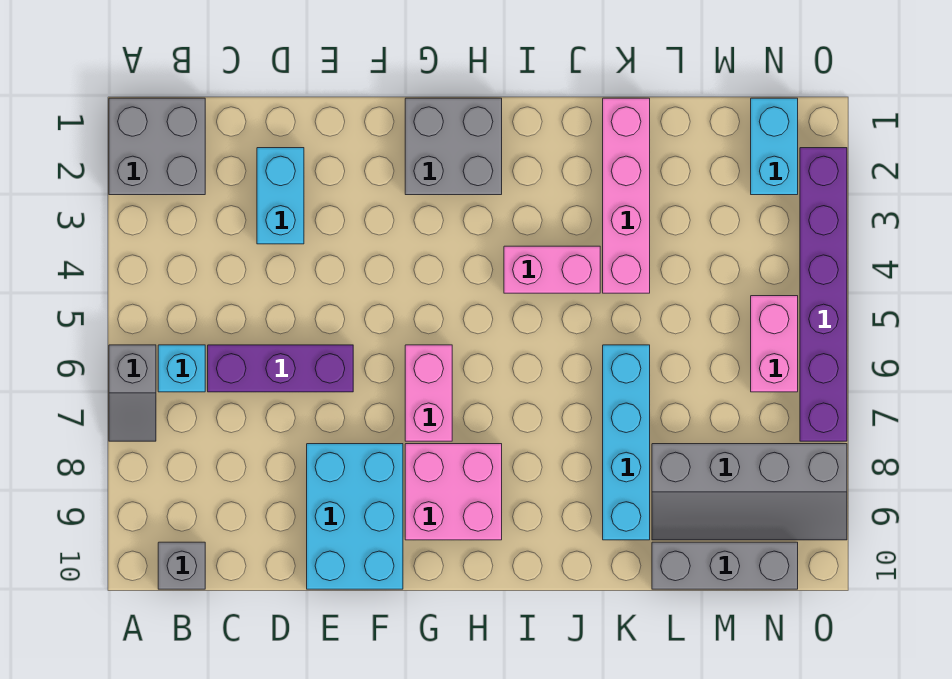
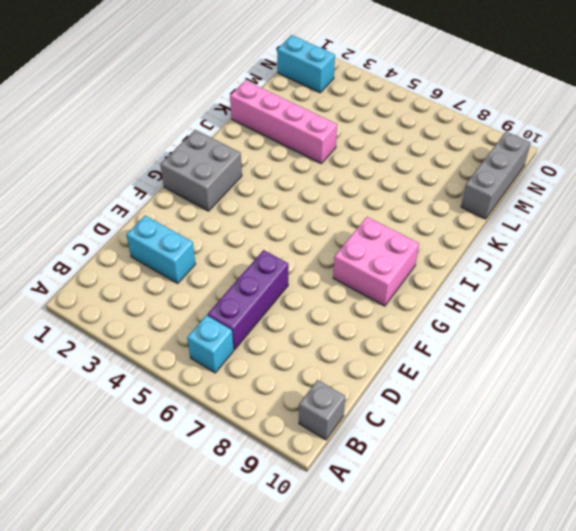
none -> grey brick A1:B2 level 1
none -> grey slope A6:A7 level 1 top 6
none -> cyan brick E8:F10 level 1

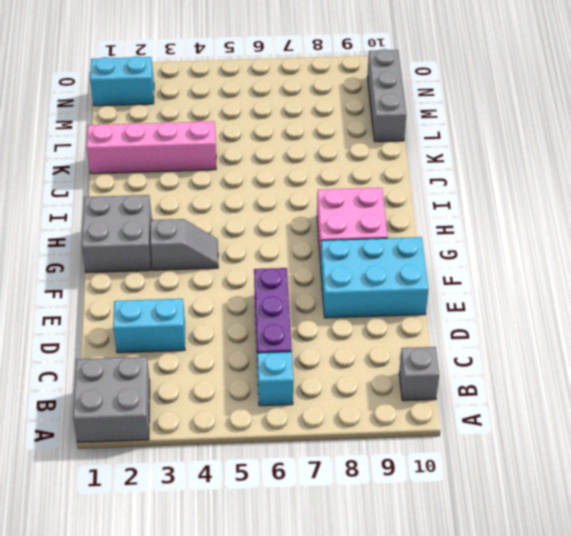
grey slope G3:G4 level 1 top 3 -> grey slope A6:A7 level 1 top 6
none -> pink brick G6:G7 level 1
none -> pink brick I4:J4 level 1
none -> cyan brick K6:K9 level 1

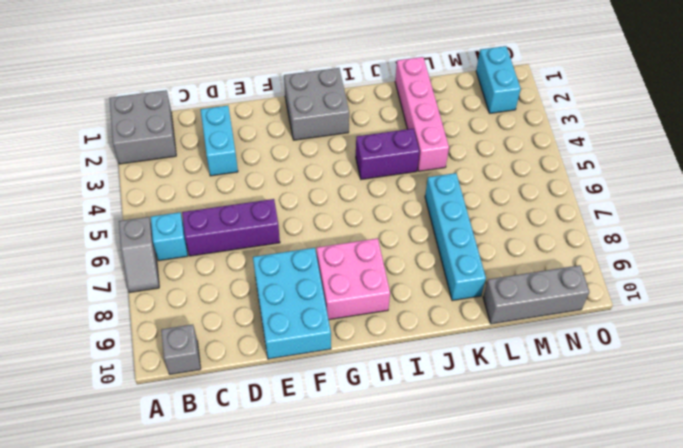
purple brick I4:J4 level 1 -> pink brick I4:J4 level 1
none -> pink brick G6:G7 level 1
none -> grey slope L8:O9 level 1 top 8
none -> pink brick N5:N6 level 1

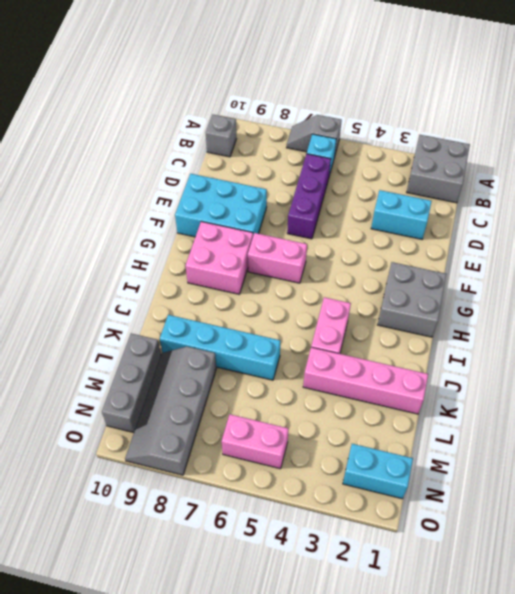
none -> purple brick O2:O7 level 1

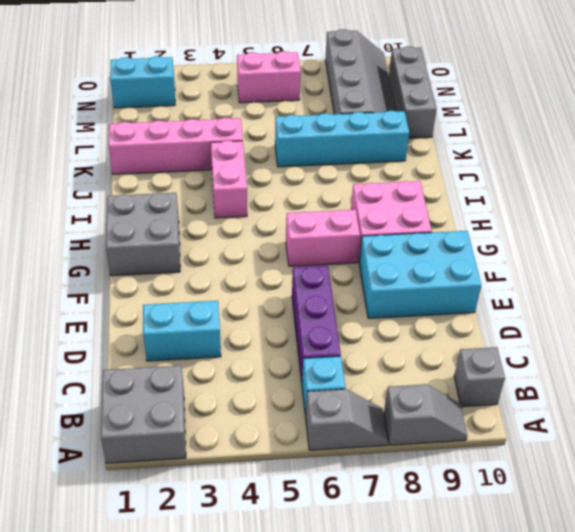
grey slope A8:A9 level 1 top 8 -> none
none -> purple brick O2:O7 level 1

